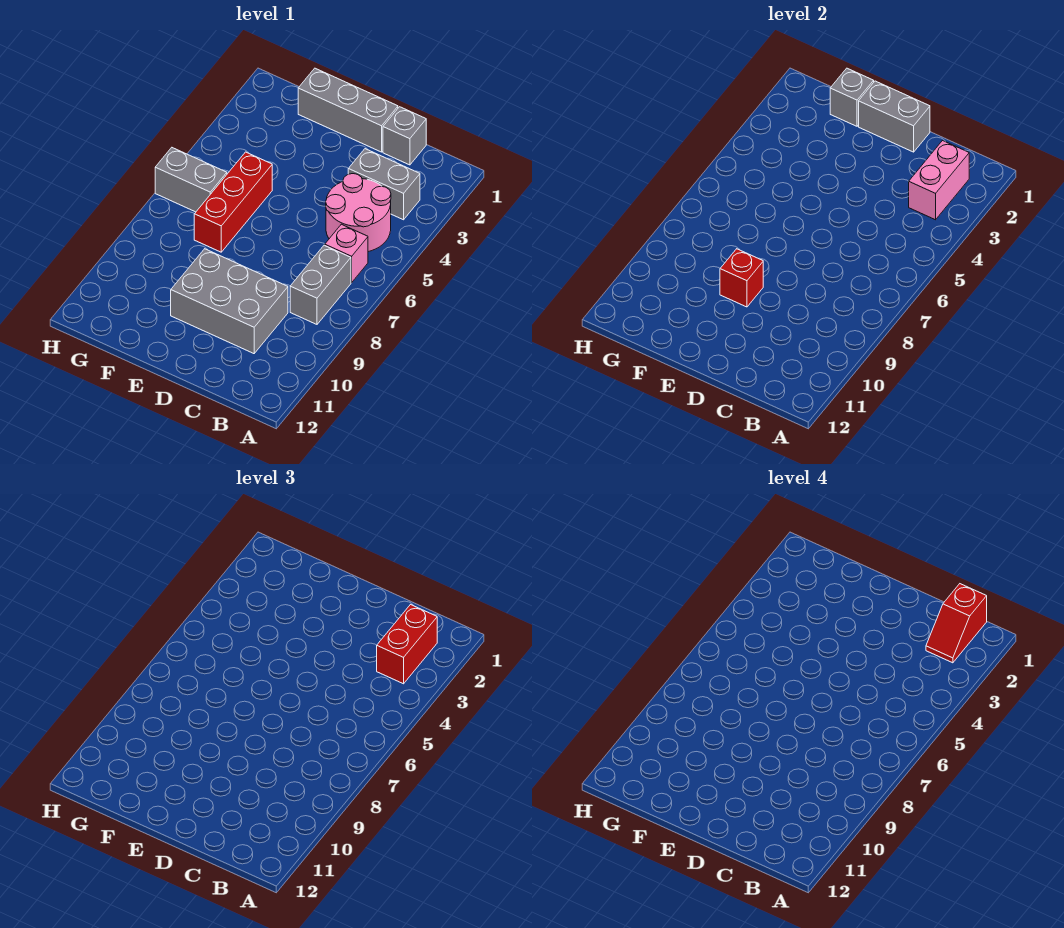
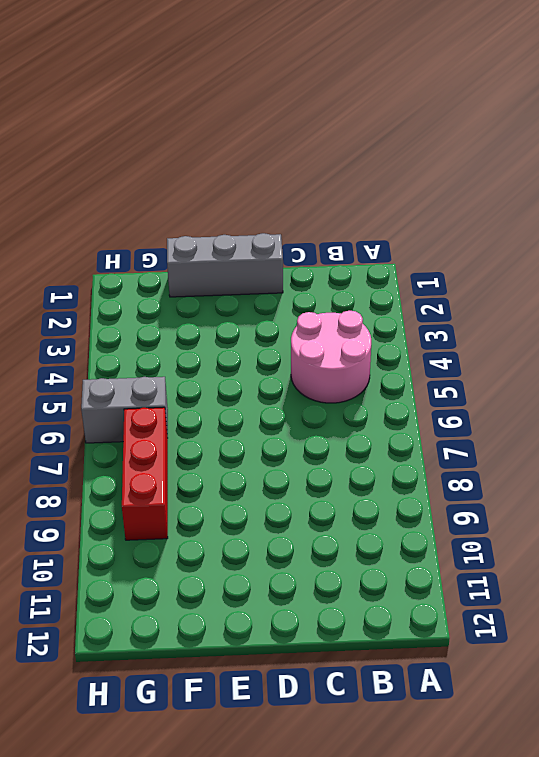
red brick G7:G9 level 1 -> red brick F5:F7 level 1
none -> grey brick B3:C3 level 1
none -> pink brick B6 level 1
none -> grey brick B7:B8 level 1

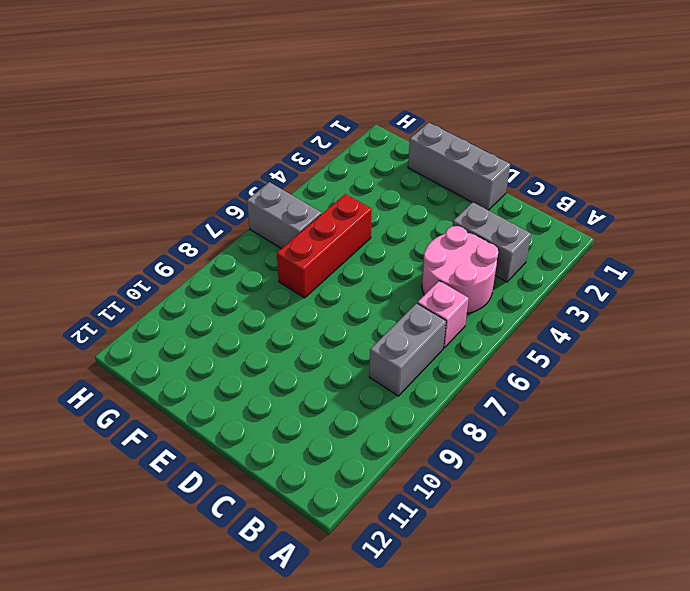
none -> grey brick C1 level 1
none -> grey brick C9:E10 level 1
none -> pink brick B2:B3 level 2

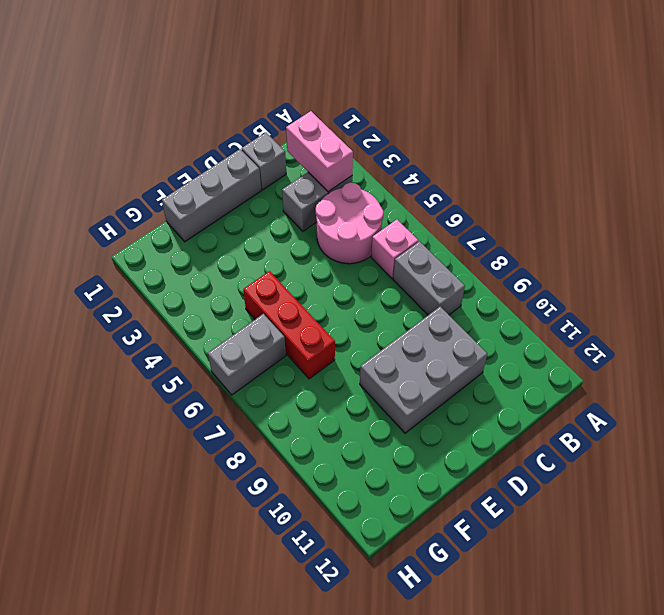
none -> grey brick D1:E1 level 2
none -> red brick E9 level 2
none -> grey brick F1 level 2

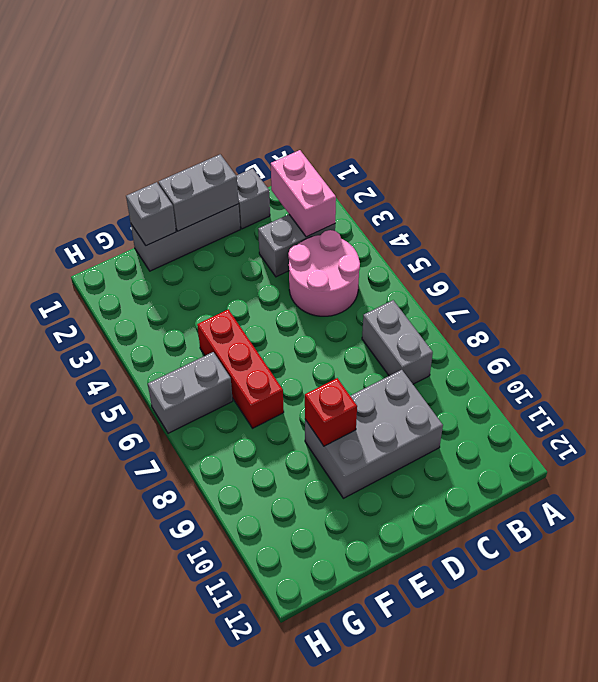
none -> pink brick B6 level 1
none -> red brick B2:B3 level 3
none -> red slope B1:B2 level 4 top 1

